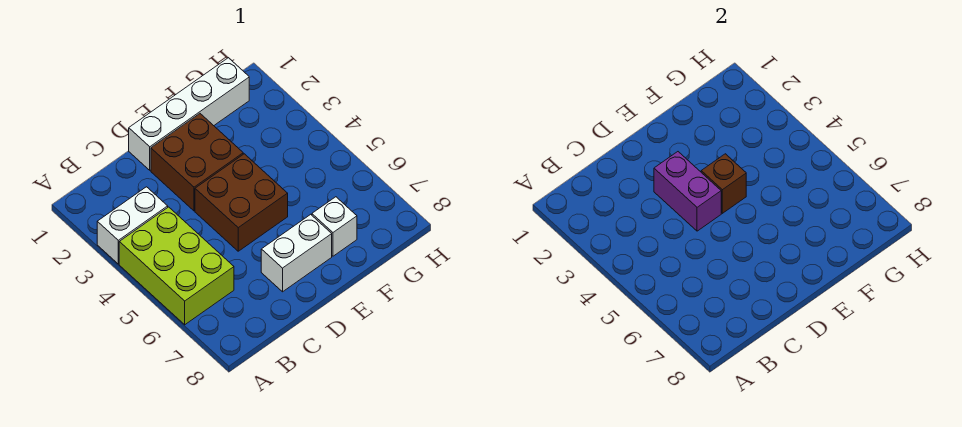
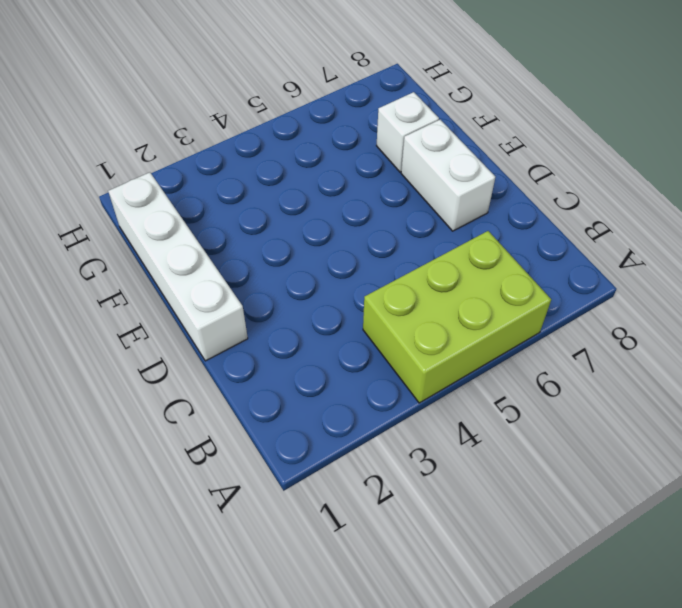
none -> white brick A3:B3 level 1
none -> brown brick D2:E3 level 1

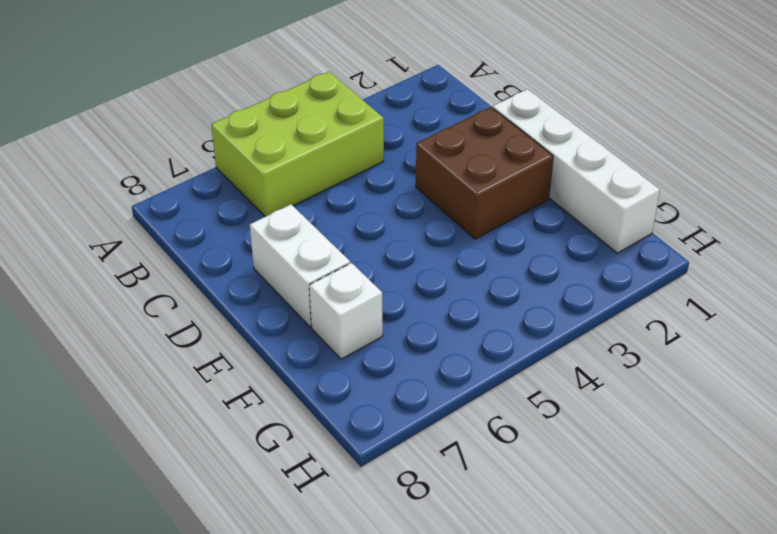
none -> white brick A3:B3 level 1
none -> brown brick D4:E5 level 1

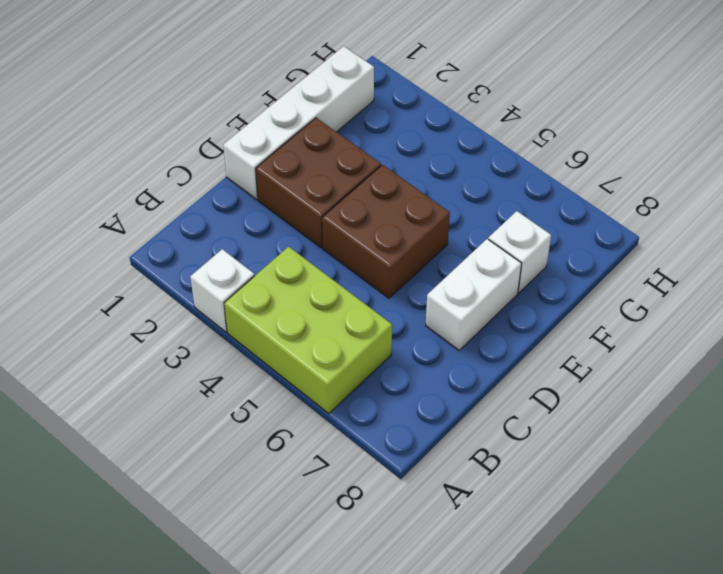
white brick A3 level 1 -> white brick A3:B3 level 1
none -> purple brick D3:D4 level 2
none -> brown brick E4 level 2

